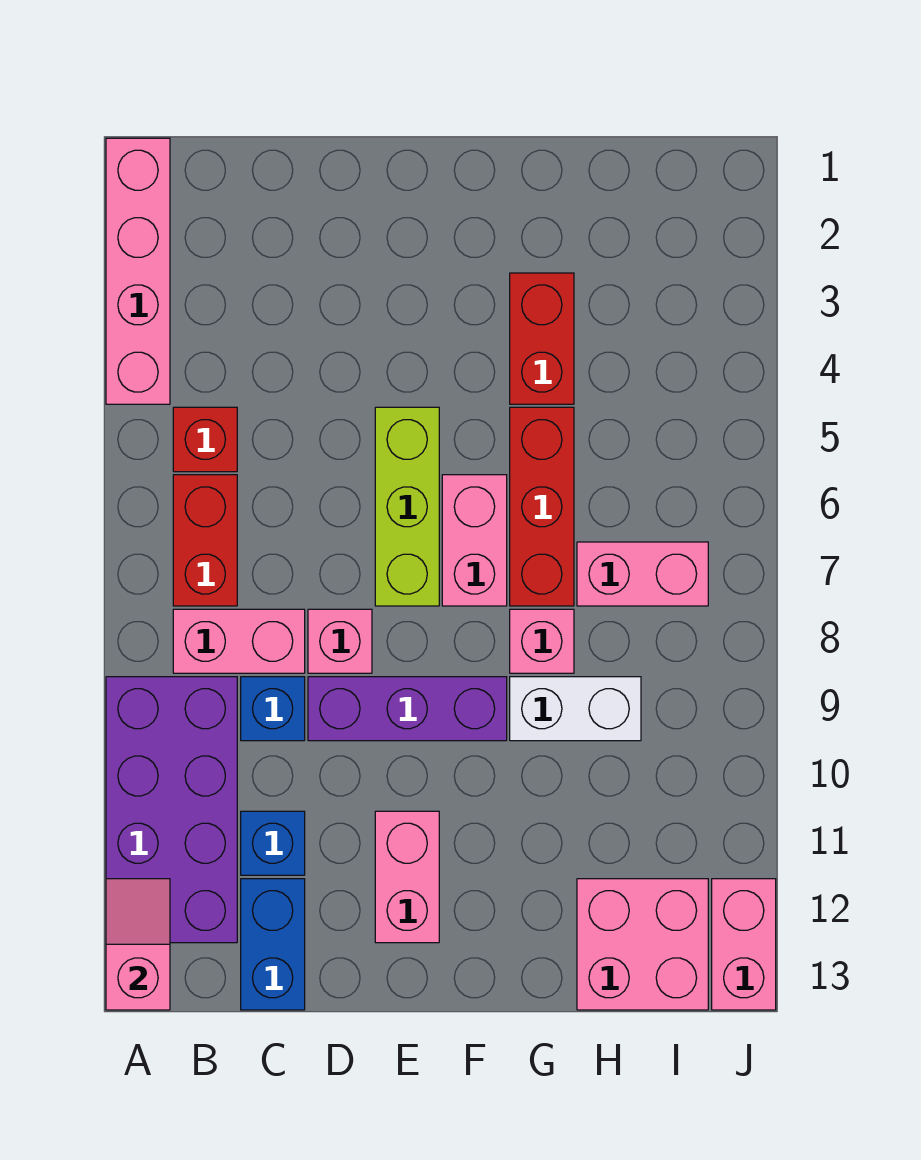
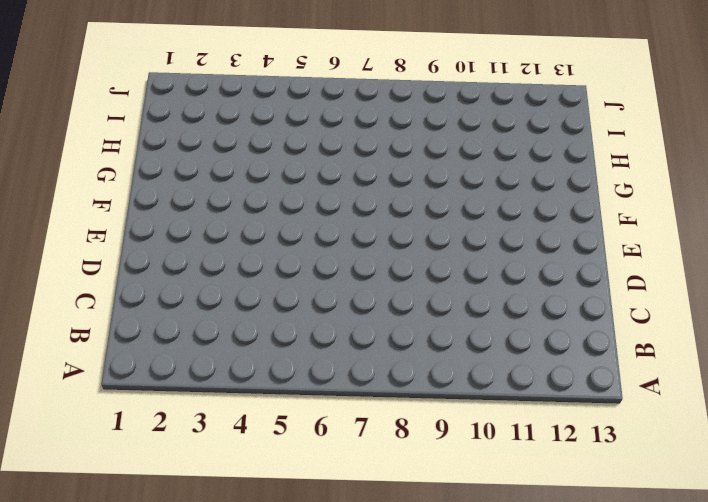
none -> pink brick A1:A4 level 1
none -> purple brick A9:B12 level 1
none -> red brick B5 level 1

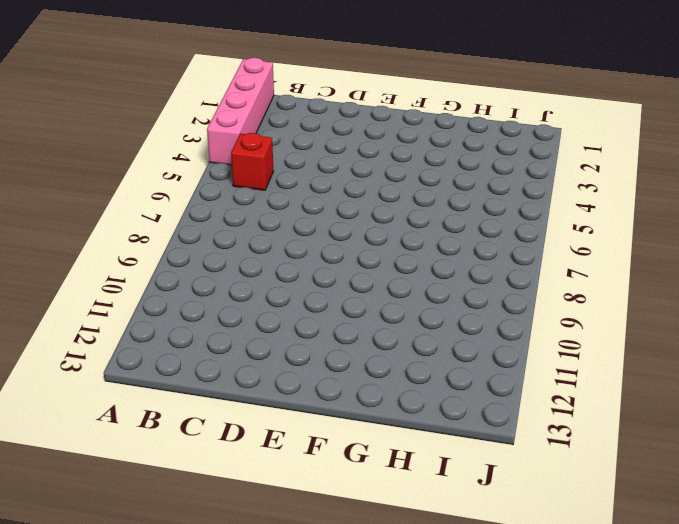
none -> purple brick A9:B12 level 1
none -> red brick B6:B7 level 1
none -> pink brick B8:C8 level 1

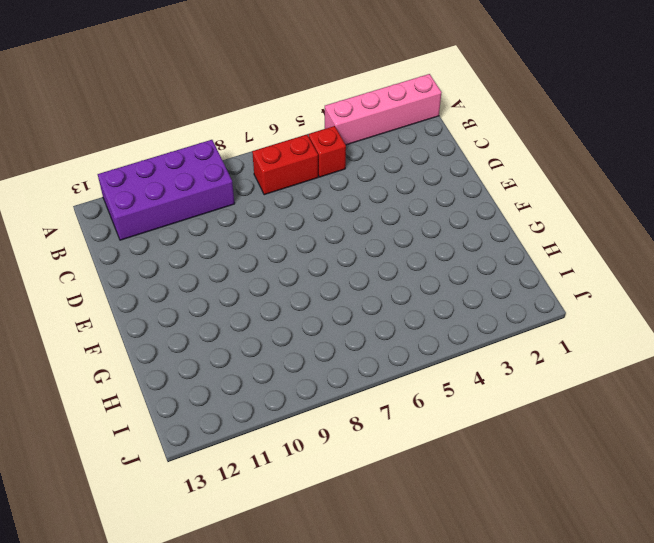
none -> pink brick B8:C8 level 1
none -> blue brick C9 level 1
none -> blue brick C11 level 1

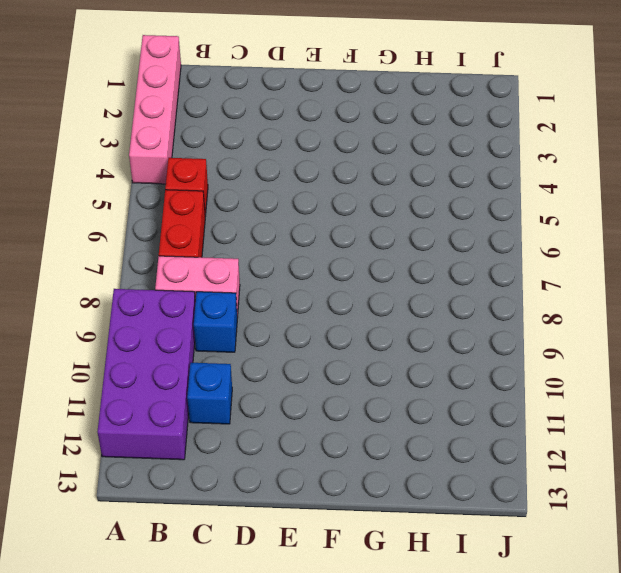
none -> blue brick C12:C13 level 1
none -> pink brick D8 level 1
none -> purple brick D9:F9 level 1

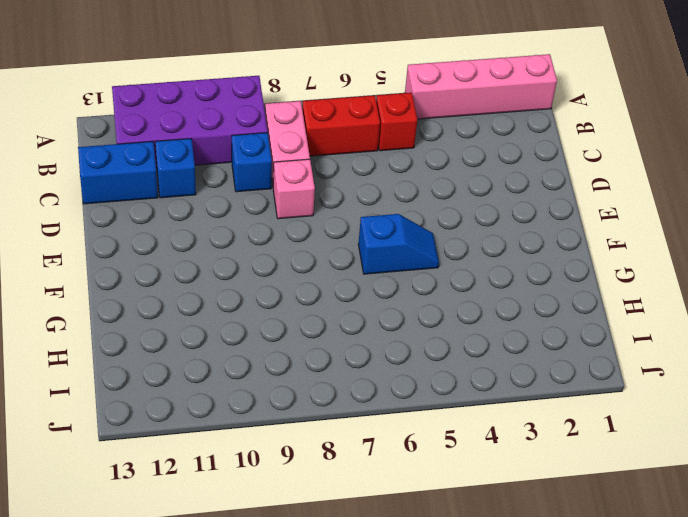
blue slope F5:F6 level 1 top 6 -> pink brick F6:F7 level 1
none -> purple brick D9:F9 level 1
none -> lime brick E5:E7 level 1
none -> pink brick E11:E12 level 1

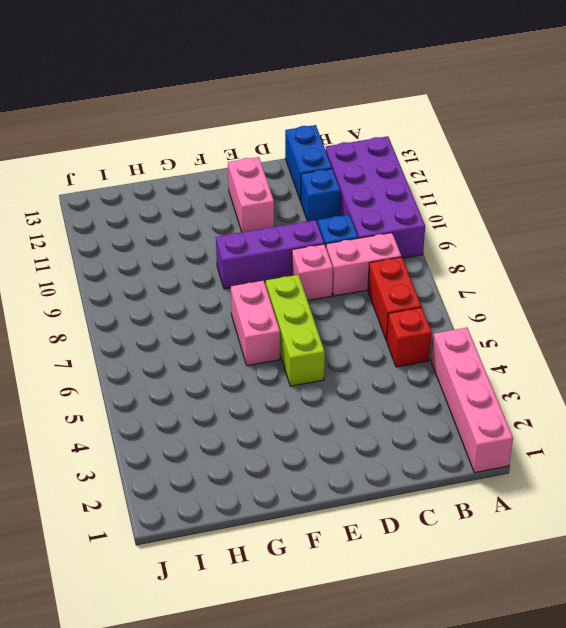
none -> red brick G3:G4 level 1
none -> red brick G5:G7 level 1
none -> pink brick G8 level 1

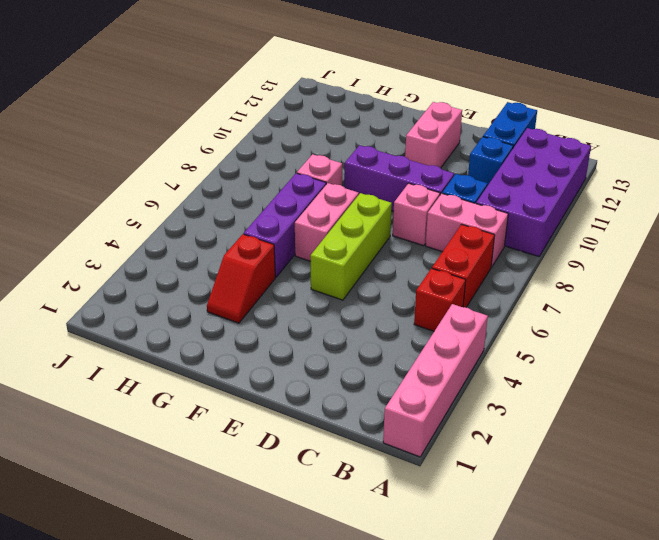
red slope G3:G4 level 1 top 4 -> red brick G3:G4 level 1
purple brick G5:G7 level 1 -> red brick G5:G7 level 1
none -> white brick G9:H9 level 1
none -> pink brick H7:I7 level 1
none -> pink brick H12:I13 level 1

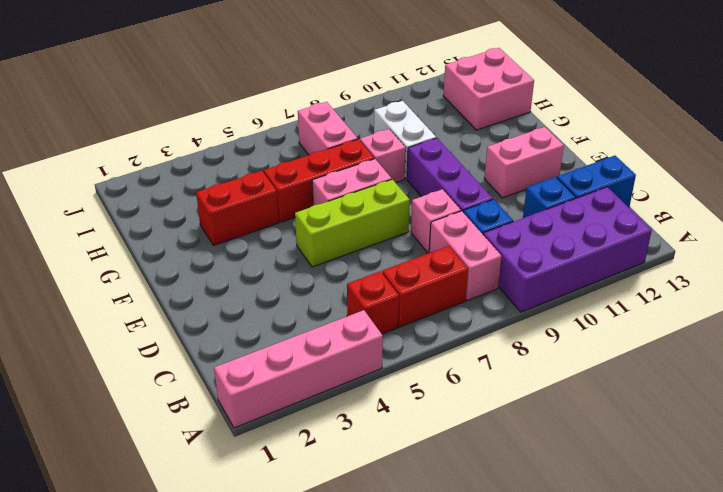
none -> pink brick J12:J13 level 1
none -> pink slope A12:A13 level 2 top 13

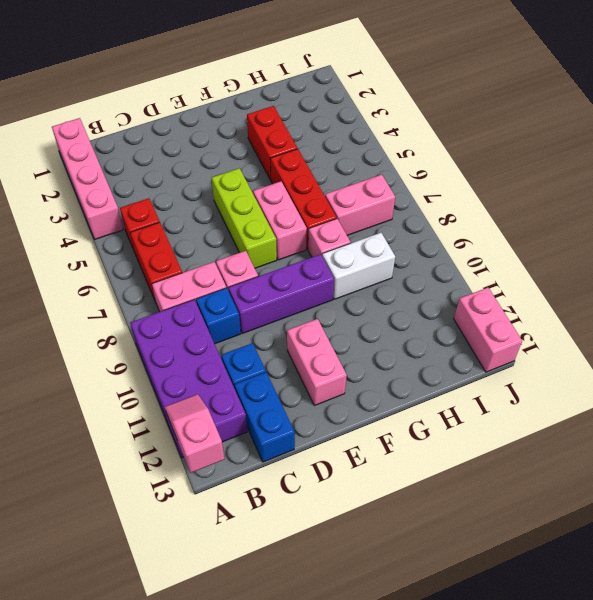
none -> pink brick H12:I13 level 1

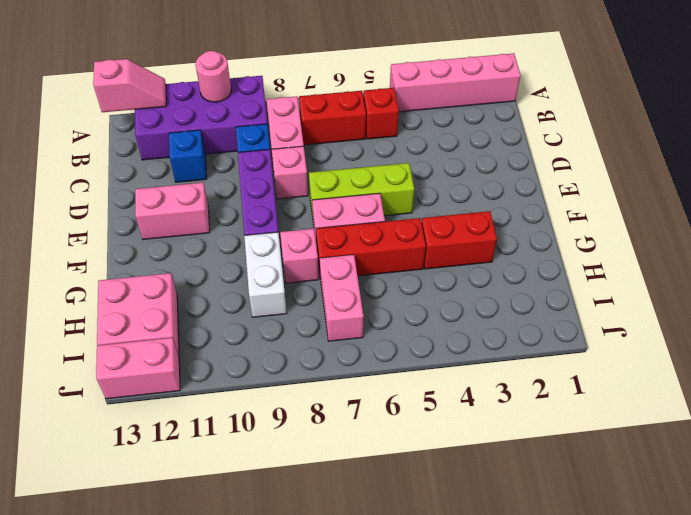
pink round brick A10 level 2 -> none
none -> blue brick C12:C13 level 1

